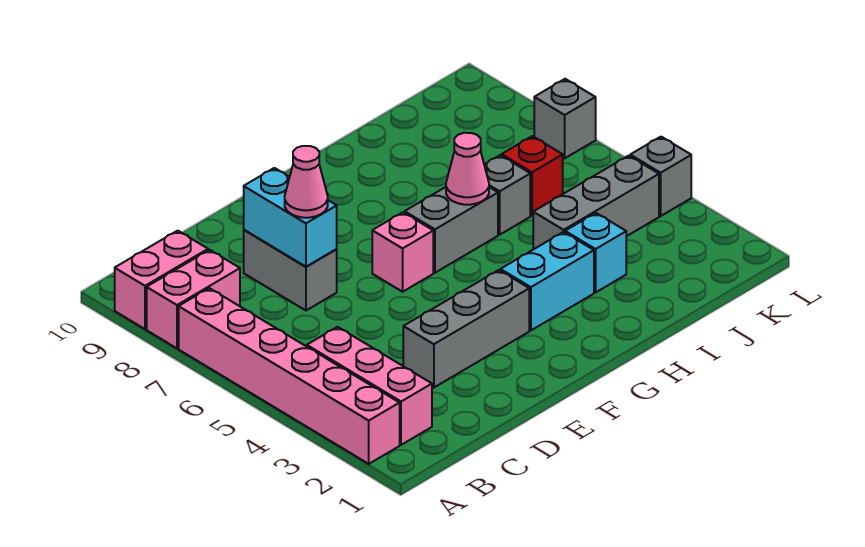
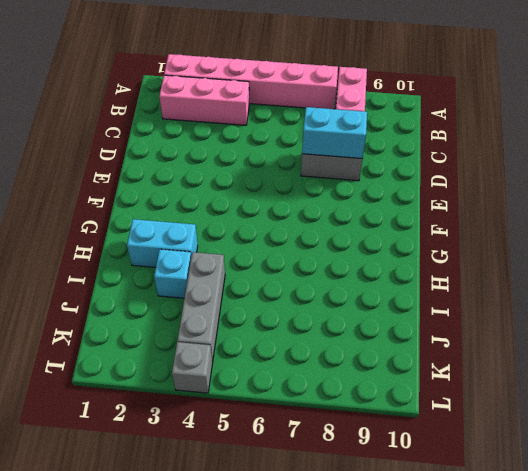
cyan brick H2:H3 level 1 -> cyan brick G3:H3 level 1
none -> pink brick A9:B9 level 1
none -> grey brick D3:F3 level 1
none -> pink brick F6 level 1

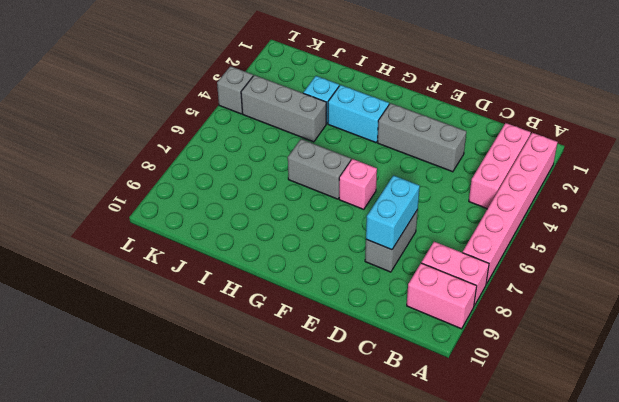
none -> grey brick I6 level 1
none -> red brick J6 level 1
none -> grey brick L7 level 1

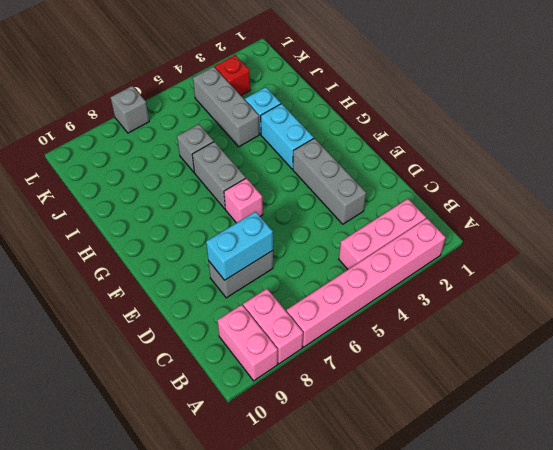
red brick K3 level 1 -> red brick J6 level 1
none -> grey brick L4 level 1
none -> pink cone H6 level 2
none -> pink cone D7 level 3

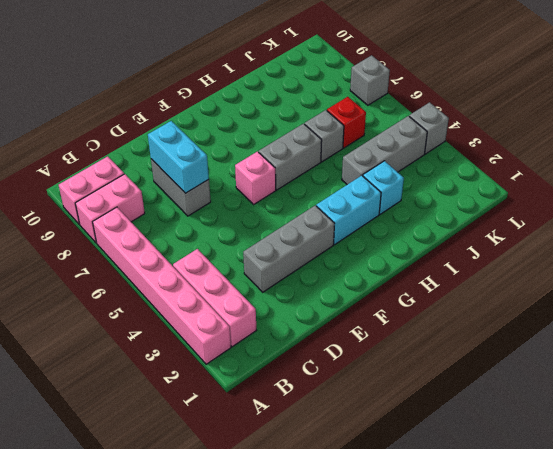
none -> pink cone H6 level 2
none -> pink cone D7 level 3

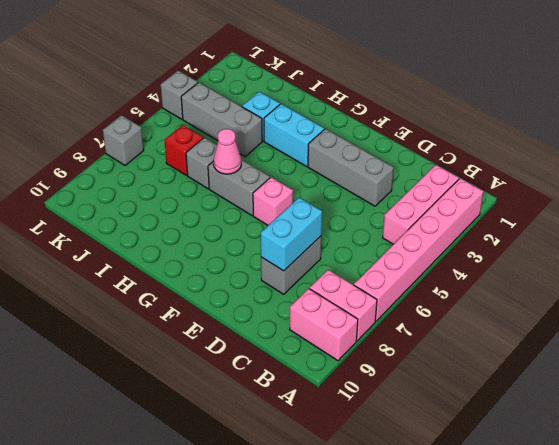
none -> pink cone D7 level 3

